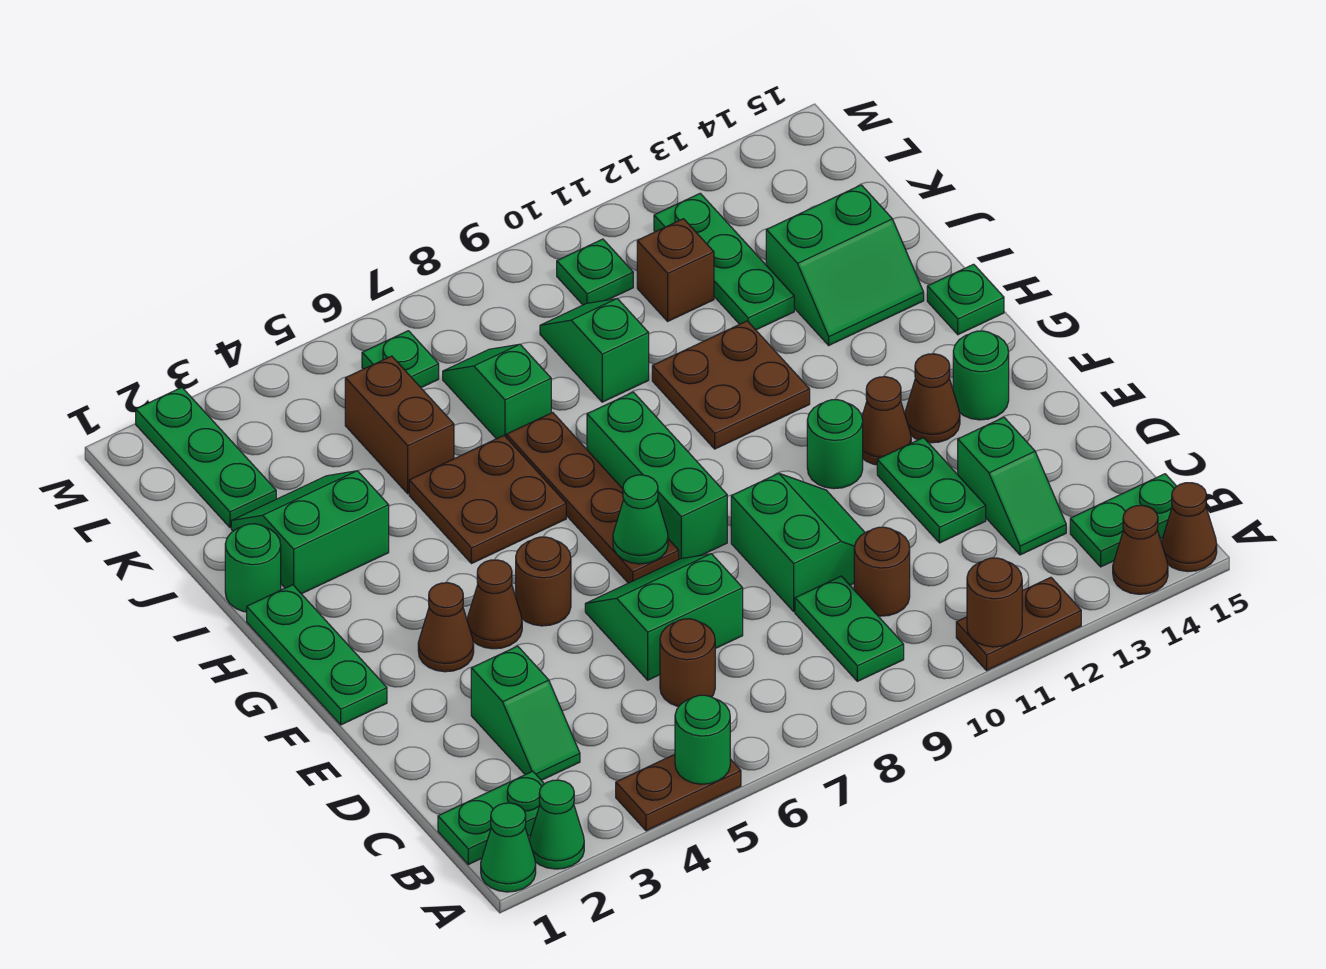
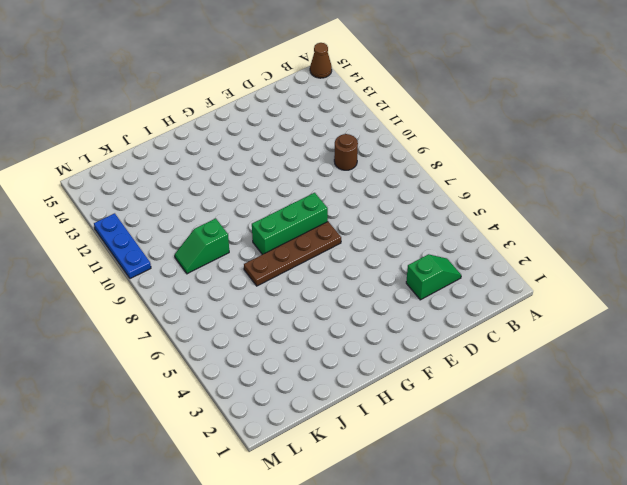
blue plate M10:M12 level 1 -> none
none -> green cone A1 level 1
none -> green cone A2 level 1
none -> brown plate A4:A5 level 1
none -> brown plate A11:A12 level 1

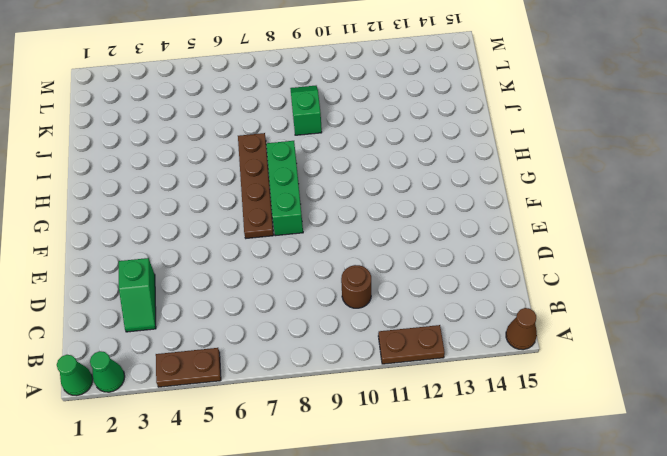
none -> brown cone A14 level 1
none -> green plate B1:B2 level 1
none -> green plate B9:C9 level 1
none -> green plate B14:B15 level 1

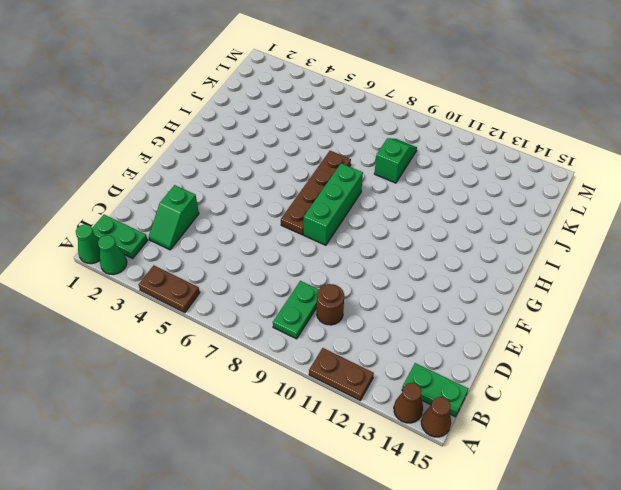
none -> brown round brick C6 level 1
none -> green slope C13:D13 level 1 top D
none -> green slope D6:E7 level 1 top D
none -> green slope D9:E10 level 1 top 9

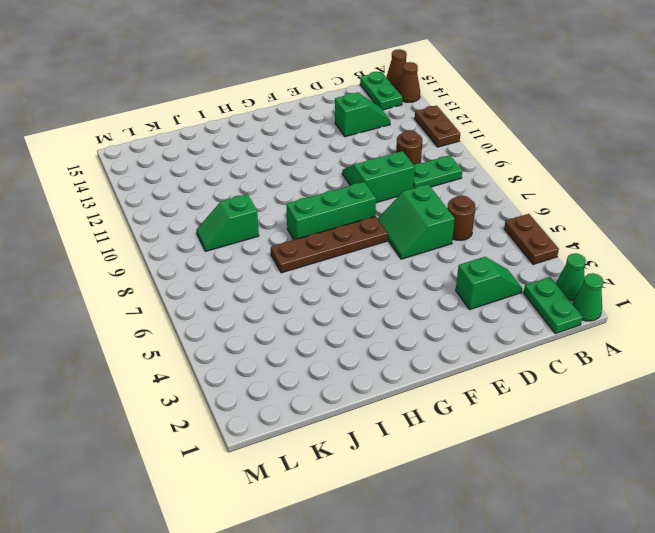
none -> green plate D12:E12 level 1
none -> green plate F1:H1 level 1
none -> brown cone F3 level 1
none -> brown cone F4 level 1

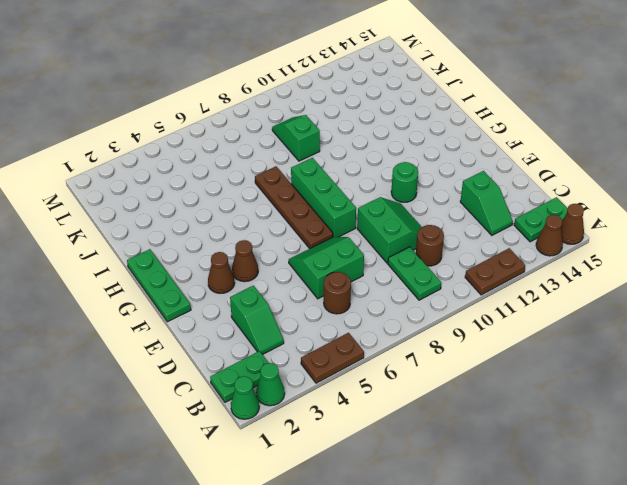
none -> green plate D12:E12 level 1
none -> brown round brick F5 level 1
none -> brown cone F12 level 1
none -> brown cone F13 level 1

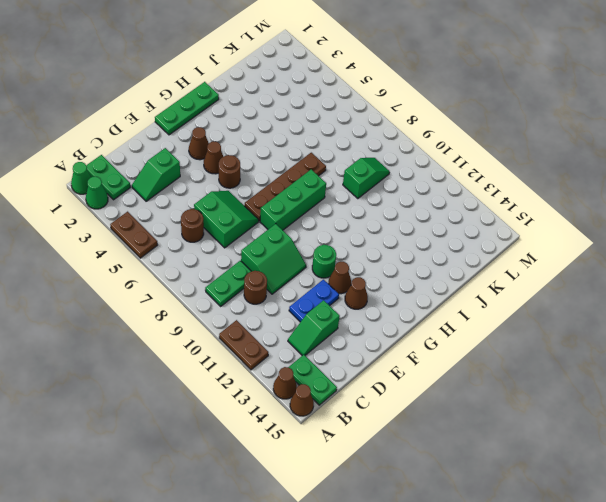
blue plate D12:E12 level 1 -> green plate D12:E12 level 1
none -> green round brick F14 level 1
none -> brown plate H5:I6 level 1
none -> brown plate H10:I11 level 1
none -> green plate H15 level 1

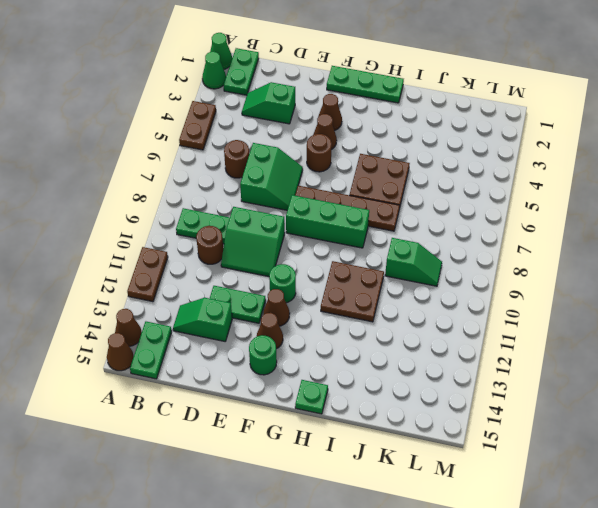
none -> green round brick I1 level 1
none -> green slope I2:J3 level 1 top I
none -> green slope I13:J14 level 1 top J
none -> brown brick J5:K5 level 1

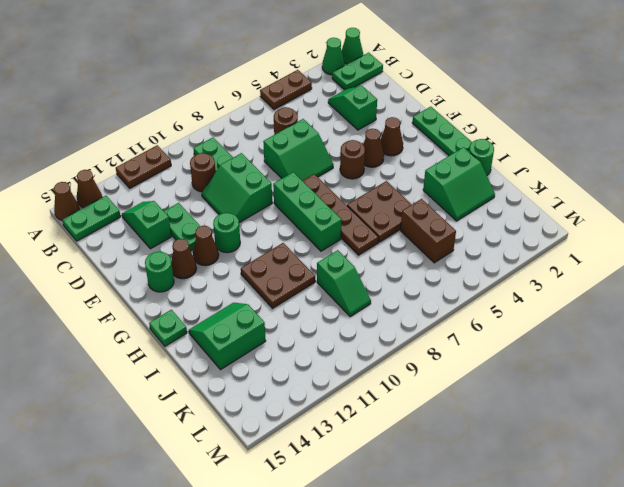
none -> green slope J7:K7 level 1 top J
none -> green plate J12:L12 level 1
none -> green plate K2:M2 level 1
none -> brown brick K11 level 1

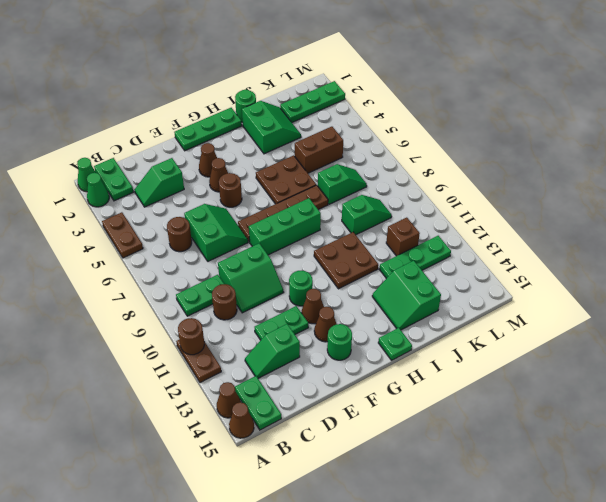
none -> green plate L6 level 1
none -> green plate L10 level 1
none -> green round brick A5 level 2
none -> green cone F7 level 2

